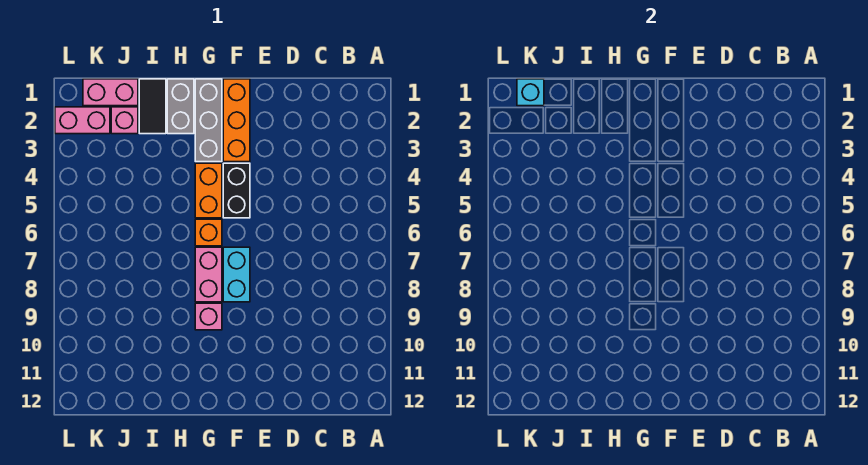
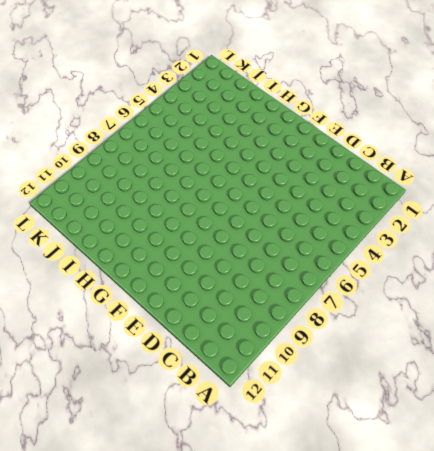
none -> orange brick F1:F3 level 1
none -> black brick F4:F5 level 1
none -> cyan brick F7:F8 level 1

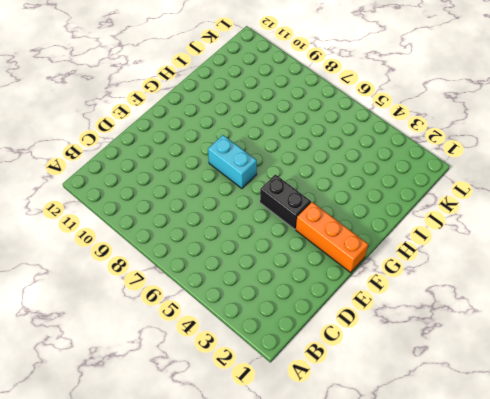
none -> grey brick G1:G3 level 1
none -> orange brick G4:G5 level 1
none -> orange brick G6 level 1

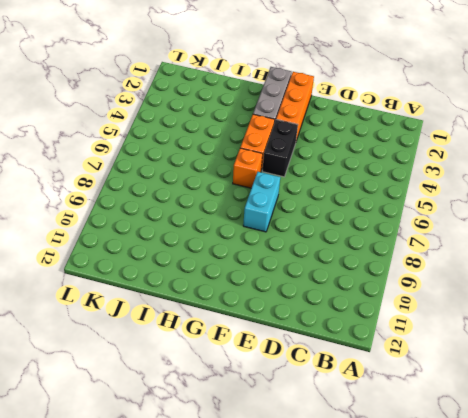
none -> pink brick G7:G8 level 1
none -> pink brick G9 level 1
none -> grey brick H1:H2 level 1

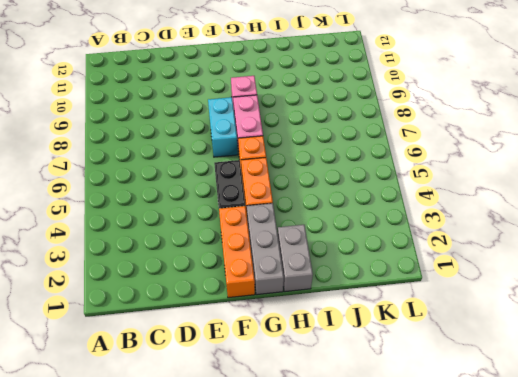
none -> black tile I1:I2 level 1
none -> pink brick J1:K1 level 1
none -> pink brick J2 level 1

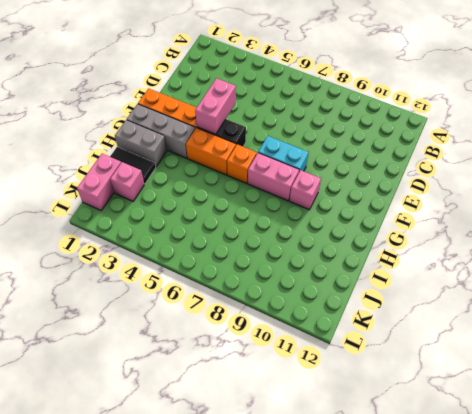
pink brick E4:F4 level 2 -> pink brick K2:L2 level 1
none -> cyan brick K1 level 2

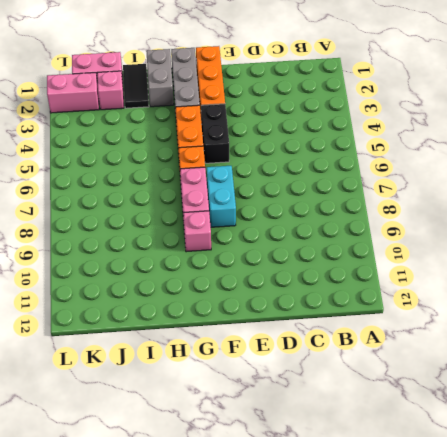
none -> cyan brick K1 level 2

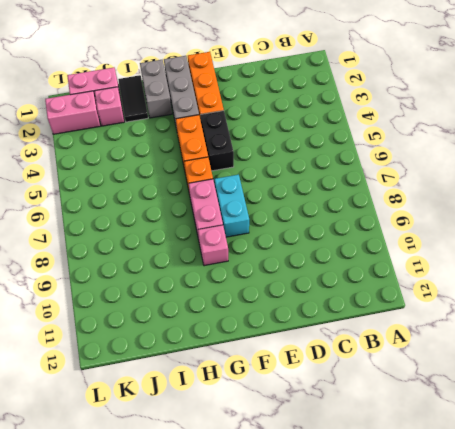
none -> cyan brick K1 level 2

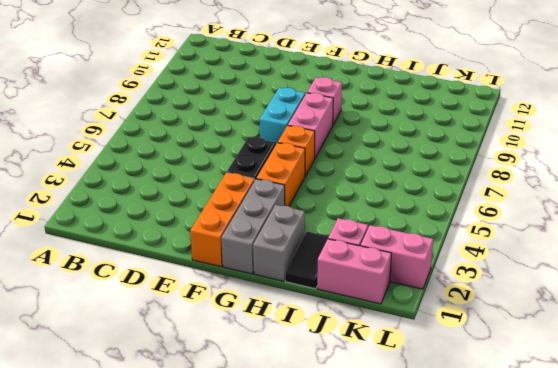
none -> cyan brick K1 level 2

